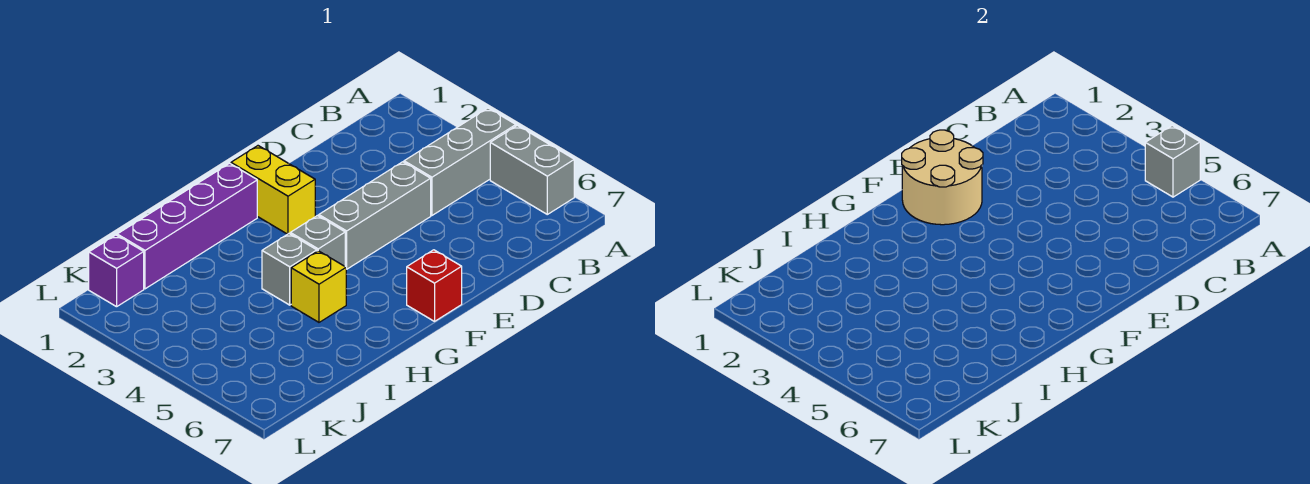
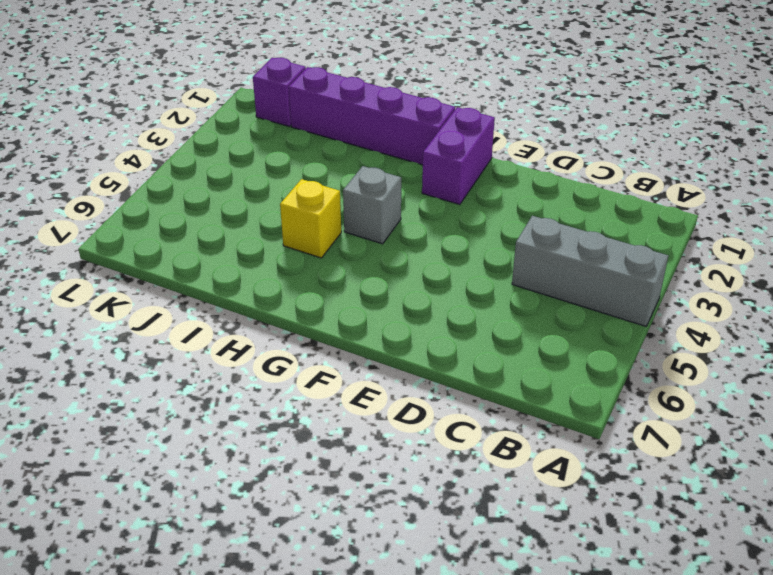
purple brick F1:F2 level 1 -> yellow brick F1:F2 level 1
none -> grey brick A5:A6 level 1
none -> grey brick D4:F4 level 1
none -> red brick F7 level 1

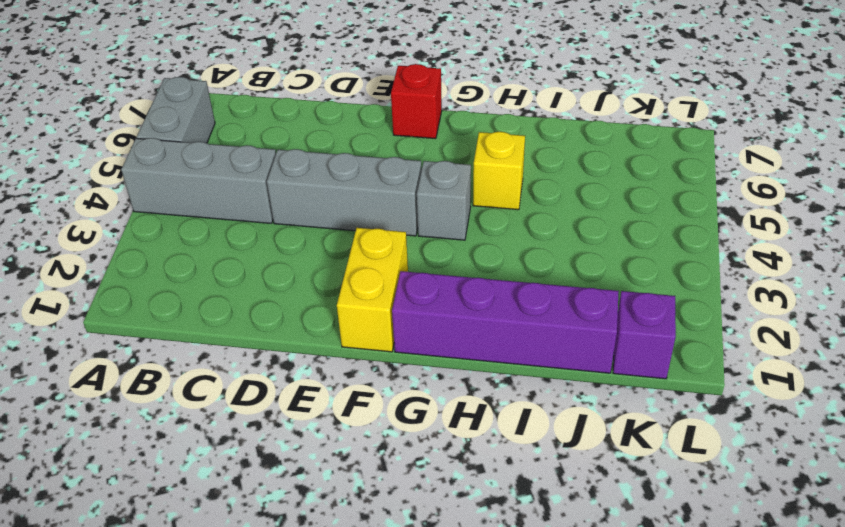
none -> grey brick H4 level 1
none -> grey brick A5 level 2
none -> tan round brick E1:F2 level 2

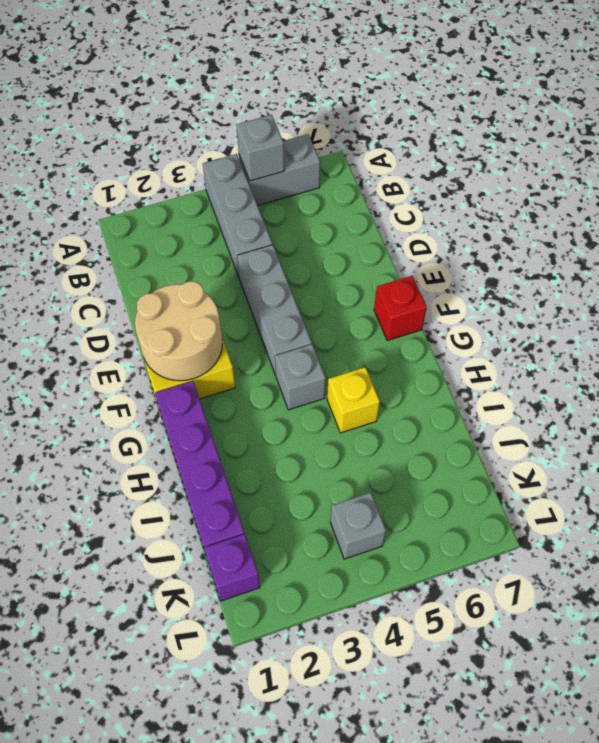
grey brick K4 level 1 -> grey brick H4 level 1

